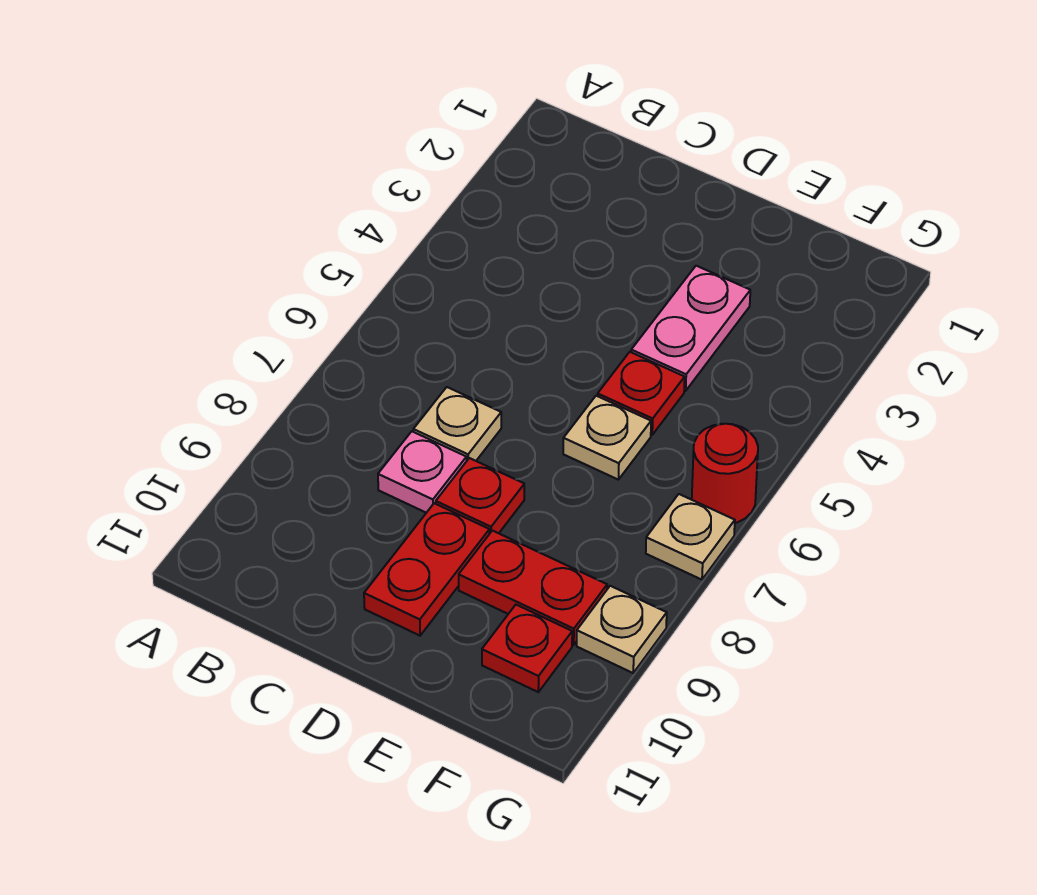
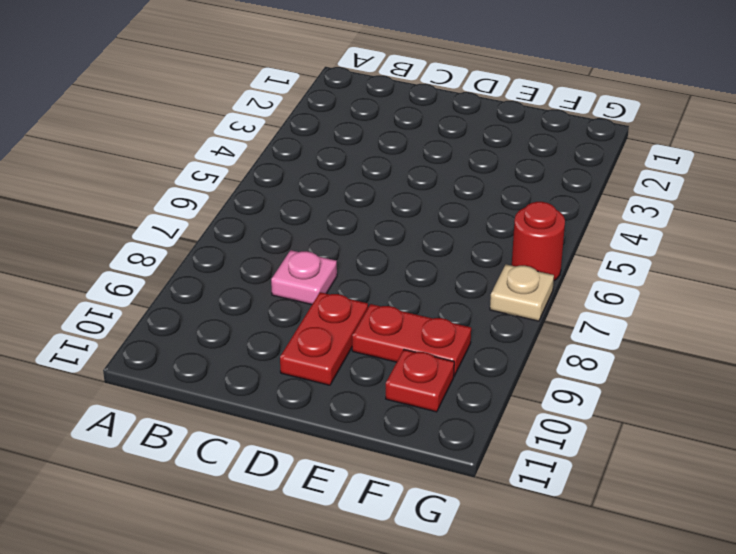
none -> tan plate C7 level 1
none -> red plate D8 level 1
none -> pink plate E3:E4 level 1

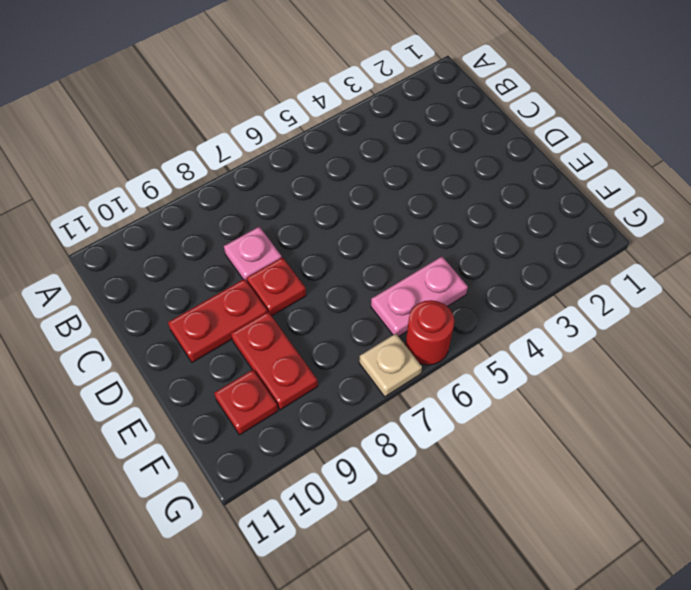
pink plate F5:F6 level 1 -> pink plate E3:E4 level 1
none -> tan plate C7 level 1
none -> red plate E5 level 1
none -> tan plate E6 level 1

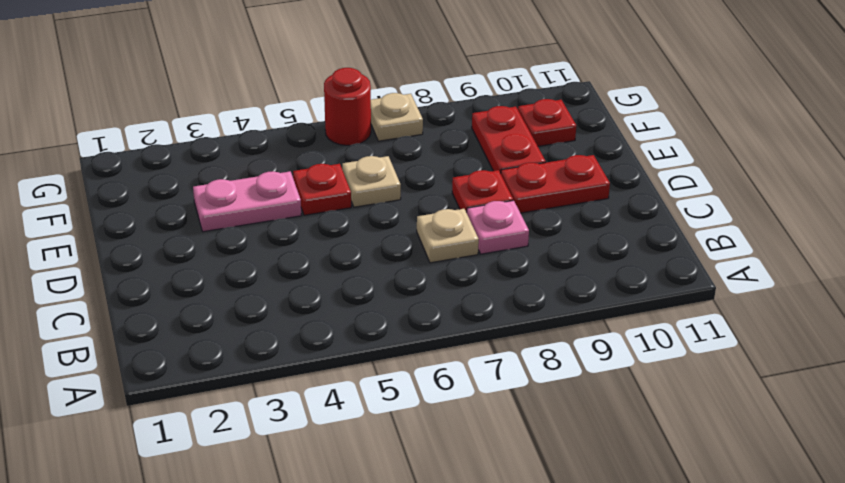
none -> tan plate G9 level 1

